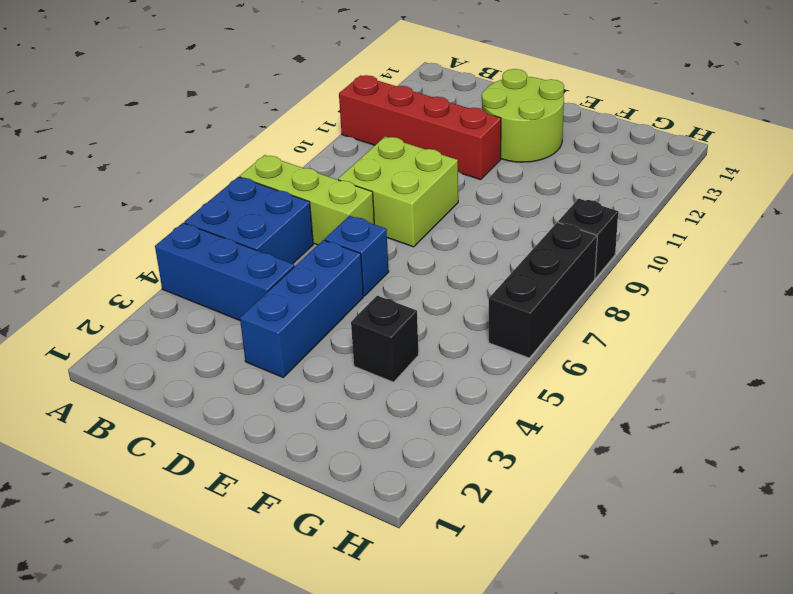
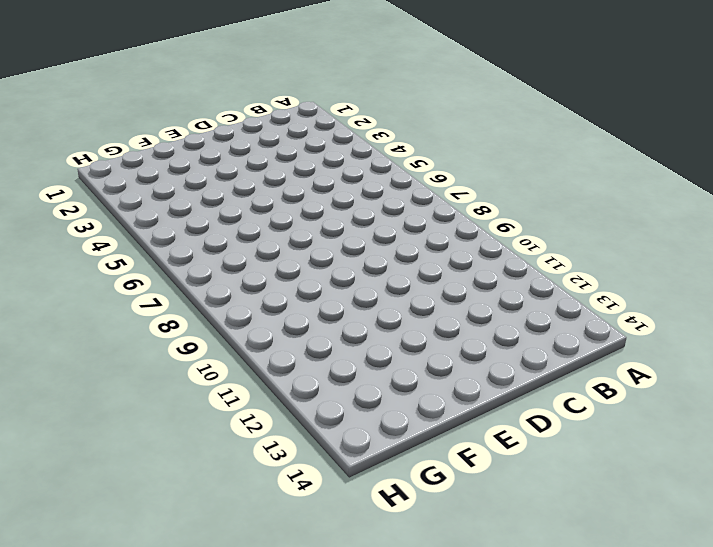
none -> blue brick A4:C4 level 1
none -> blue brick A5:B6 level 1

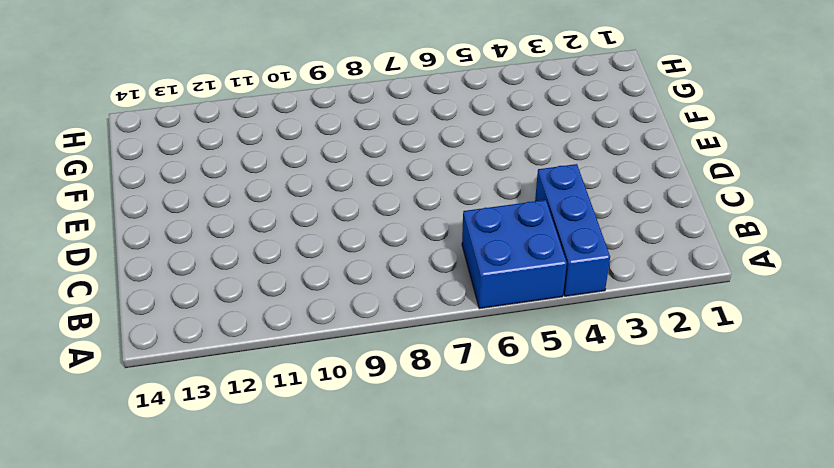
none -> lime brick A7:C7 level 1
none -> red brick A11:D11 level 1

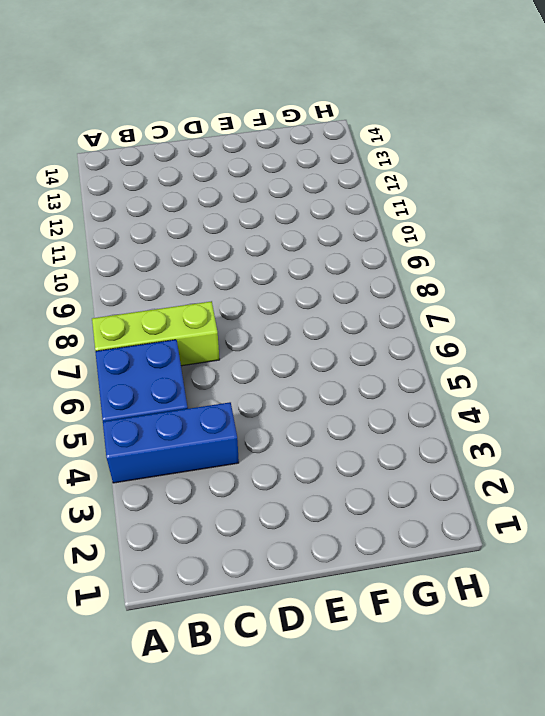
none -> red brick A11:D11 level 1
none -> lime brick C8:D9 level 1

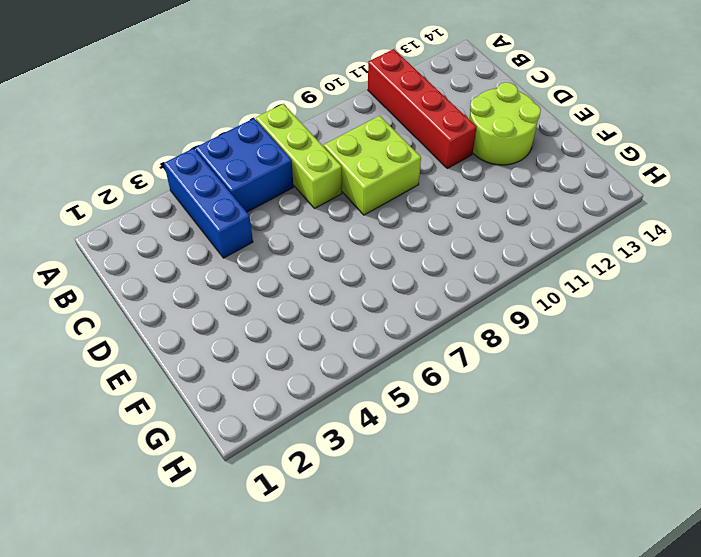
none -> blue brick D3:D5 level 1
none -> blue brick D6 level 1

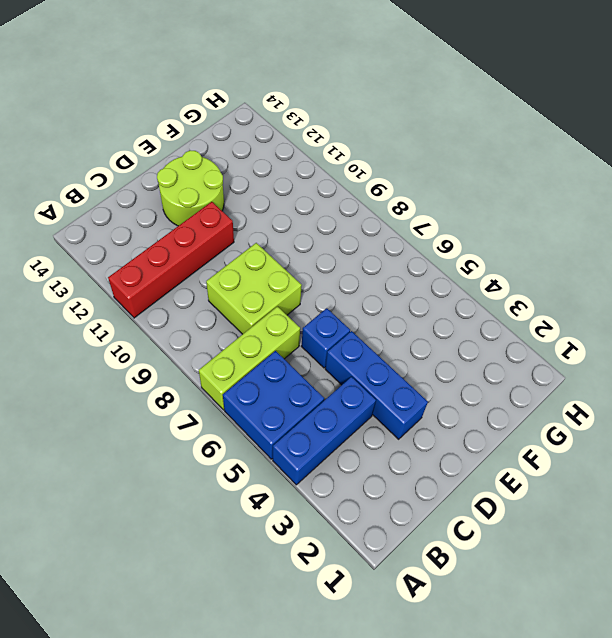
none -> black brick F4 level 1
none -> black brick H6:H8 level 1

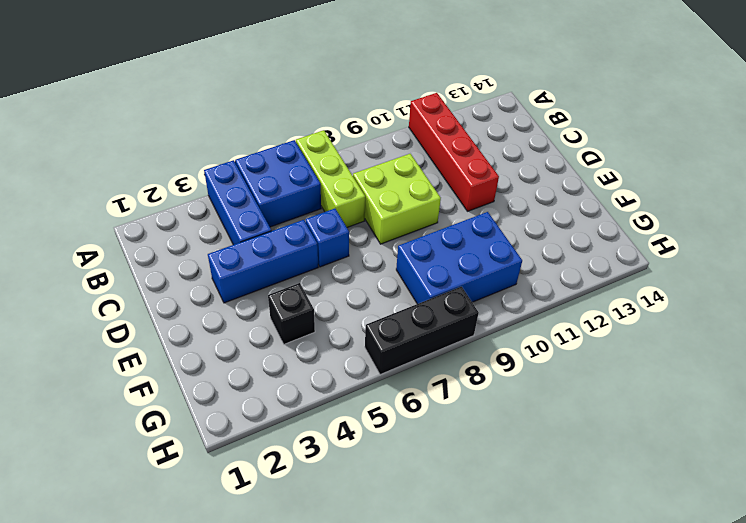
blue brick F8:G10 level 1 -> none
none -> lime round brick D12:E13 level 1
none -> black brick H9 level 1

